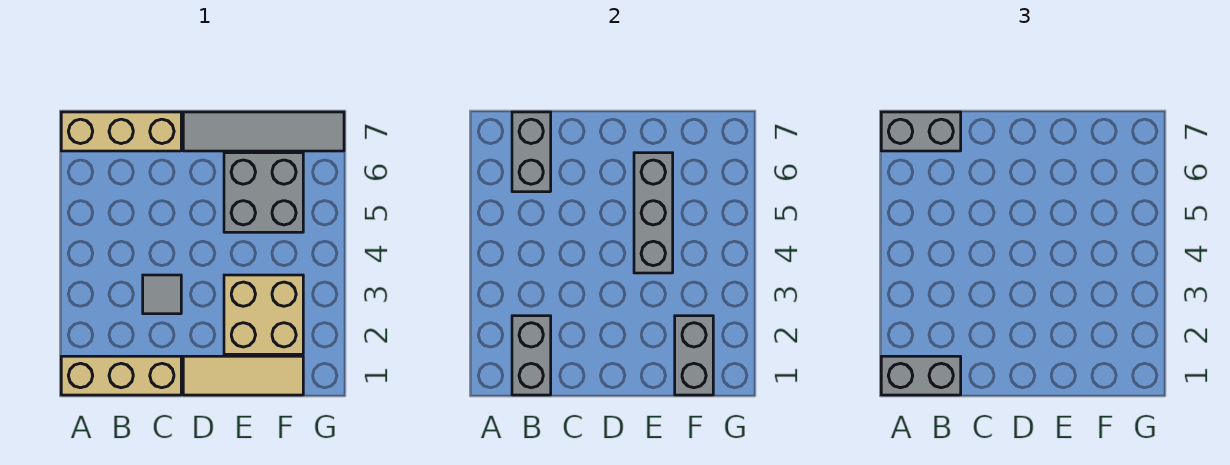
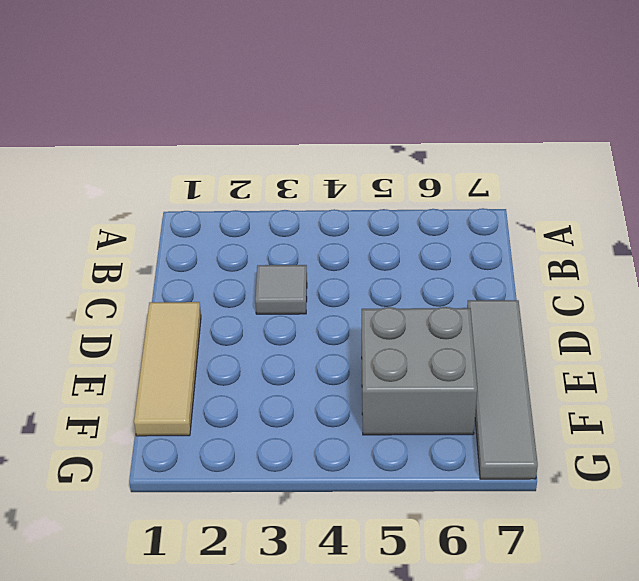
none -> tan brick A1:C1 level 1
none -> tan brick A7:C7 level 1
none -> tan brick E2:F3 level 1

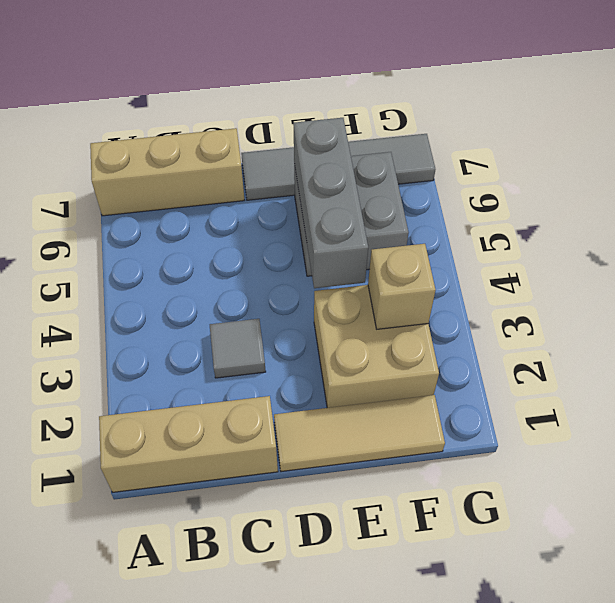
tan brick F3 level 2 -> none
none -> grey brick B1:B2 level 2
none -> grey brick B6:B7 level 2
none -> grey brick F1:F2 level 2

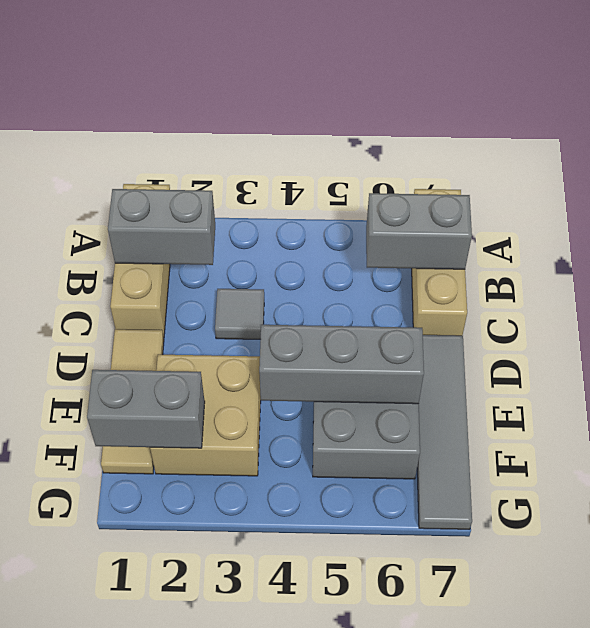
none -> grey brick A1:B1 level 3
none -> grey brick A7:B7 level 3

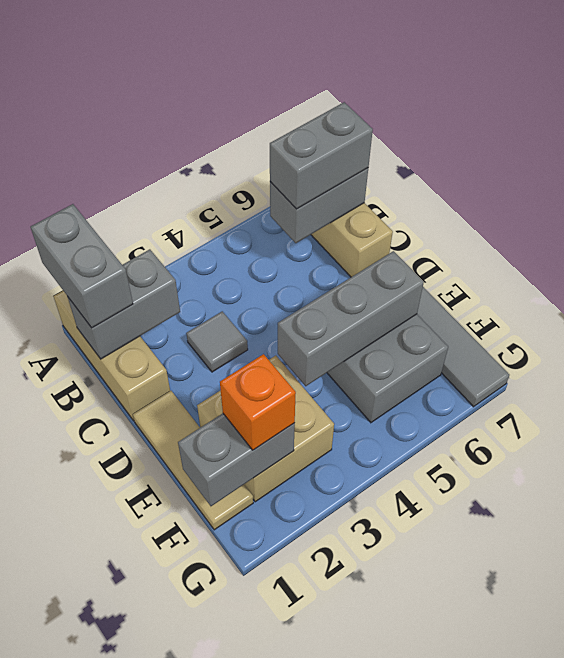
grey brick B6:B7 level 3 -> grey brick A7:B7 level 3
orange brick F2 level 3 -> none

